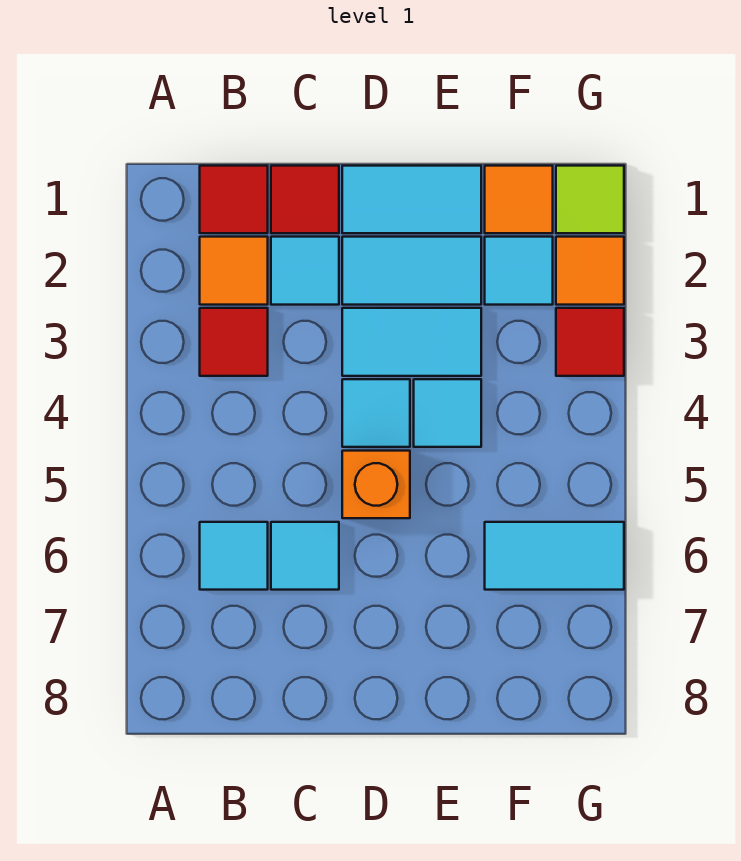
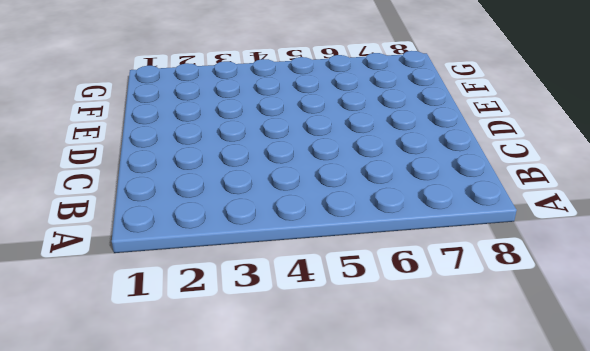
none -> red tile B1 level 1
none -> orange tile B2 level 1
none -> red tile B3 level 1

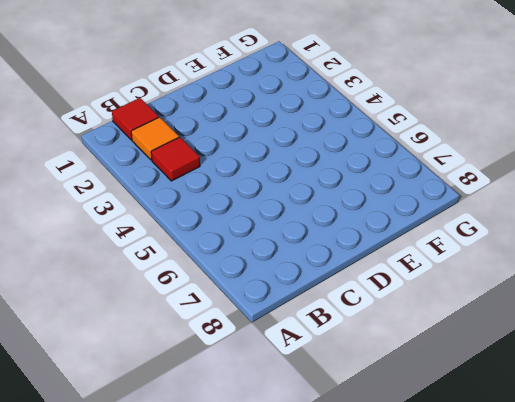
none -> cyan tile B6 level 1
none -> red tile C1 level 1
none -> cyan tile C2 level 1

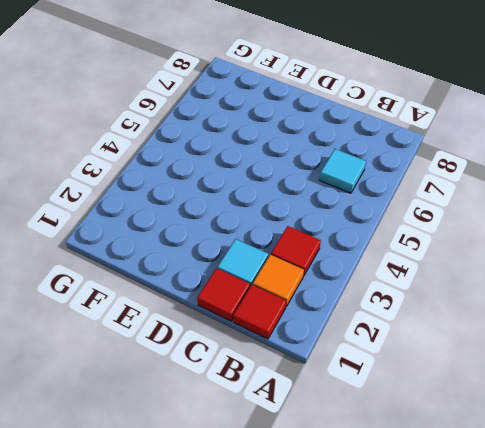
none -> cyan tile C6 level 1
none -> cyan tile D1:E1 level 1
none -> cyan tile D2:E2 level 1

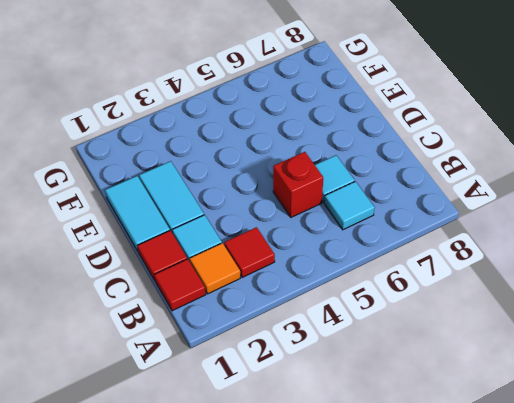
red brick C5 level 1 -> none
none -> cyan tile D3:E3 level 1
none -> cyan tile D4 level 1
none -> orange brick D5 level 1

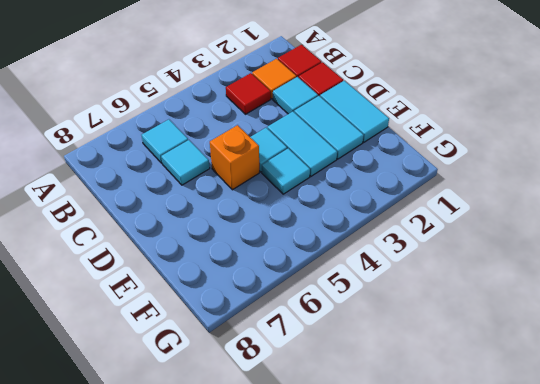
none -> orange tile F1 level 1
none -> cyan tile F2 level 1
none -> cyan tile F6:G6 level 1

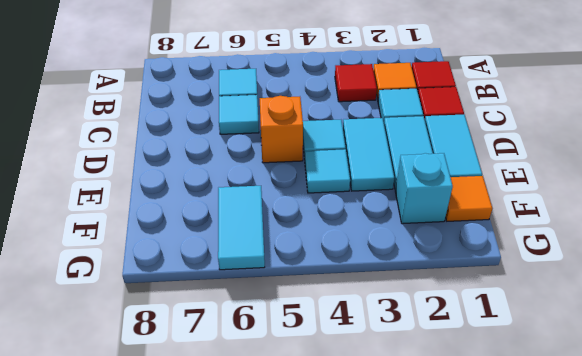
cyan brick F2 level 1 -> cyan tile F2 level 1
none -> lime tile G1 level 1
none -> orange tile G2 level 1
none -> red tile G3 level 1

